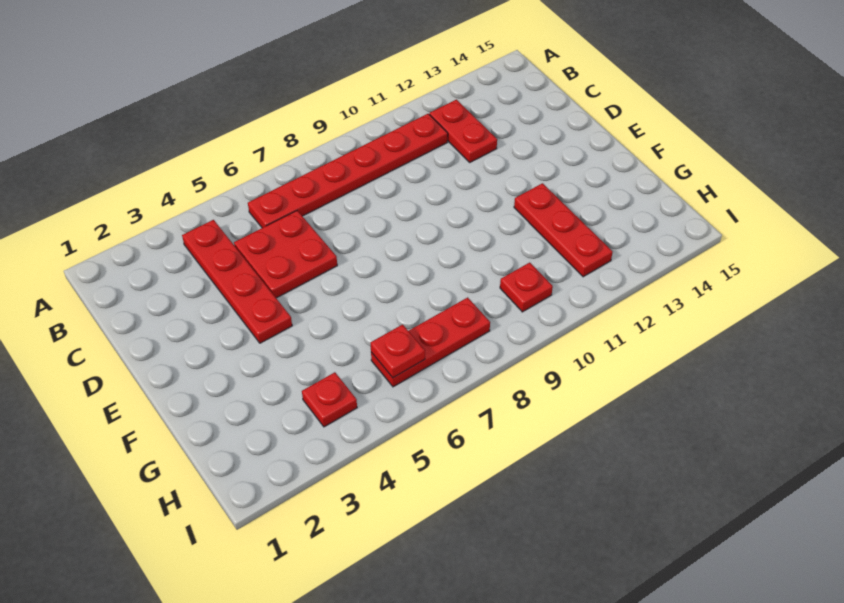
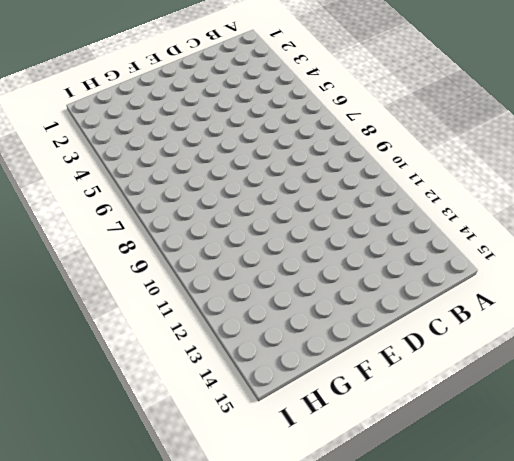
none -> red plate B4:E4 level 1
none -> red plate B6:B11 level 1

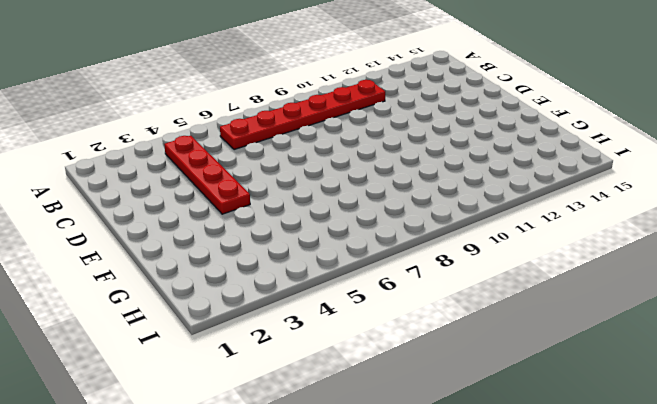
none -> red plate B12:C12 level 1
none -> red plate C5:D6 level 1

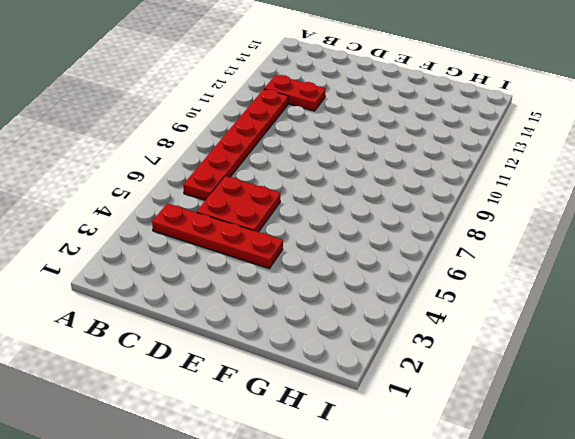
none -> red plate F12:H12 level 1
none -> red plate H4 level 1

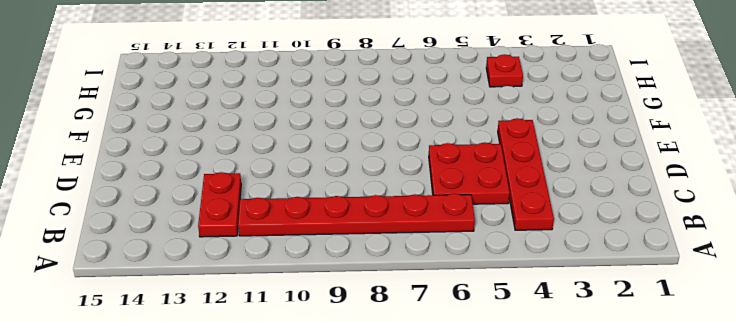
none -> red plate F12:H12 level 1
none -> red plate H6:H8 level 1

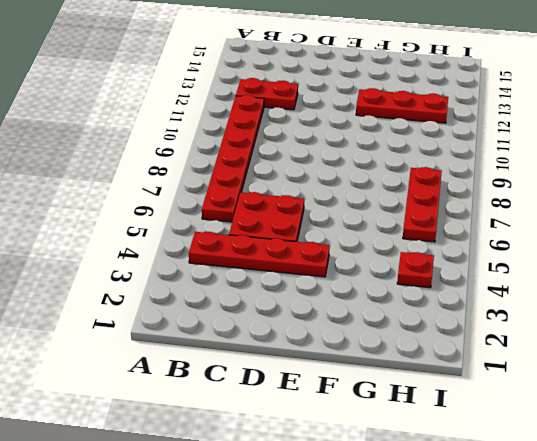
none -> red plate H10 level 1
none -> red plate H6 level 2

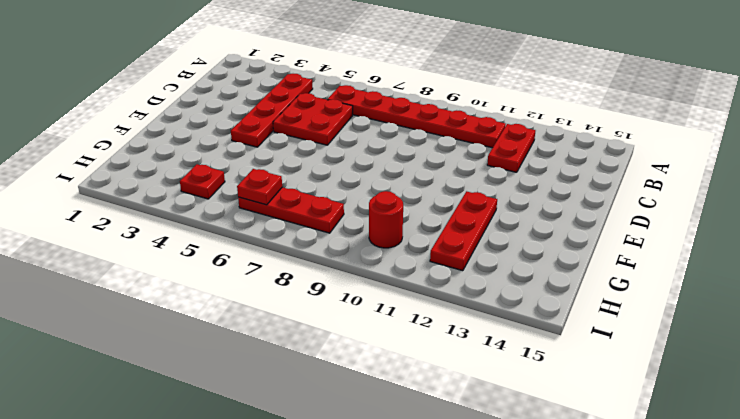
red round brick H10 level 1 -> red plate H10 level 1

